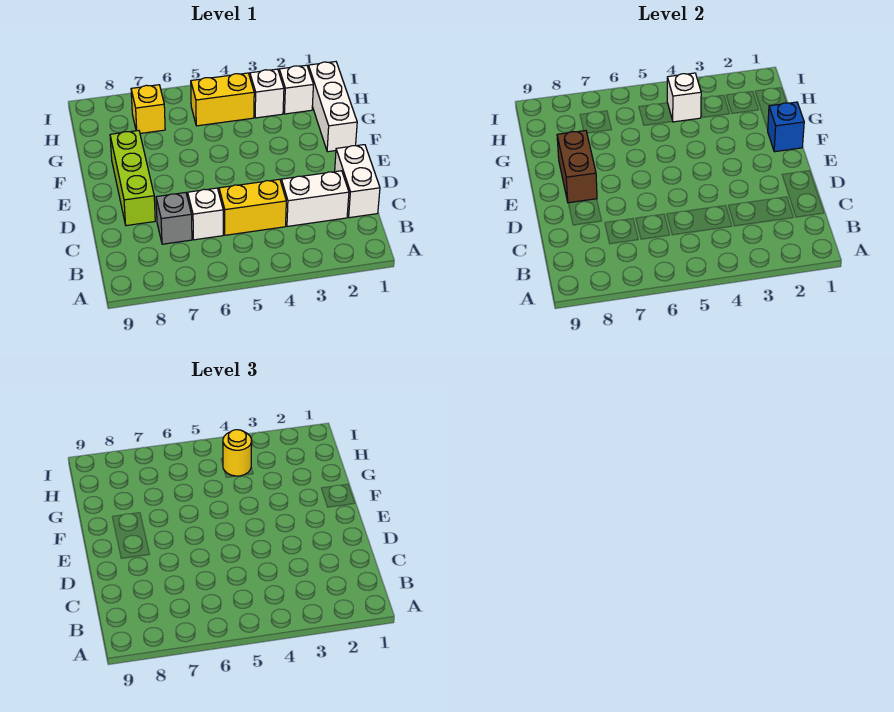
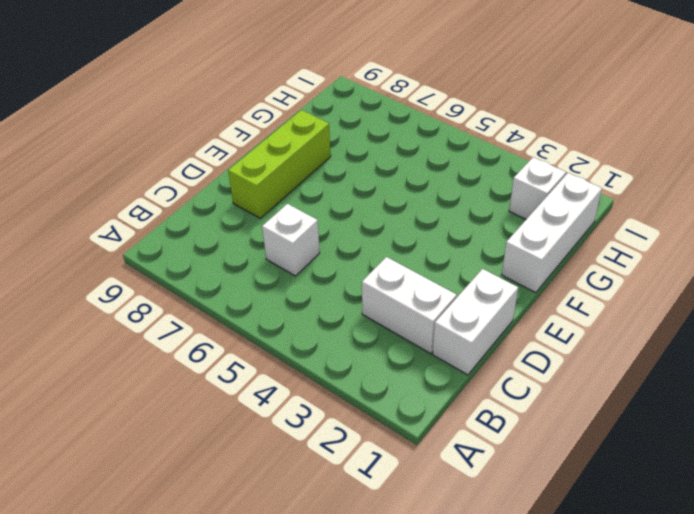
none -> yellow brick C4:C5 level 1
none -> grey brick C7 level 1
none -> white brick H3 level 1

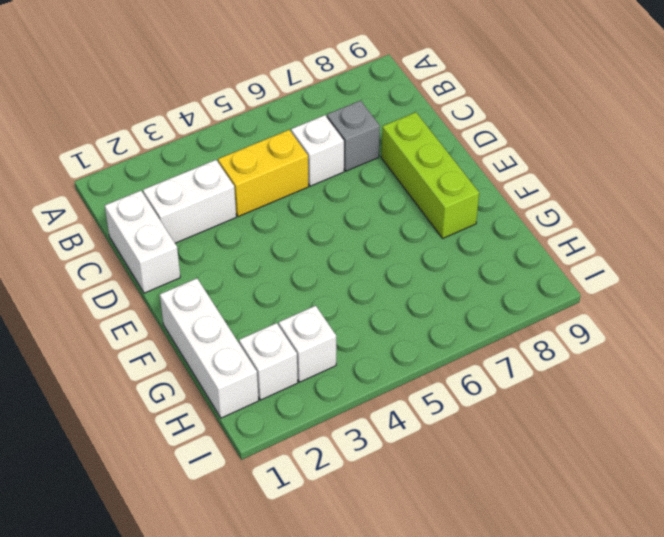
none -> yellow brick H4:H5 level 1
none -> yellow brick H7 level 1
none -> brown brick E8:F8 level 2

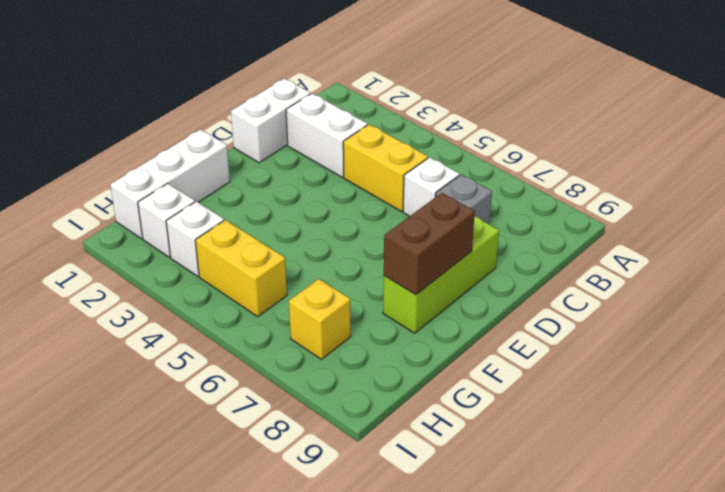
none -> blue brick F1 level 2
none -> white brick H4 level 2
none -> yellow round brick H4 level 3

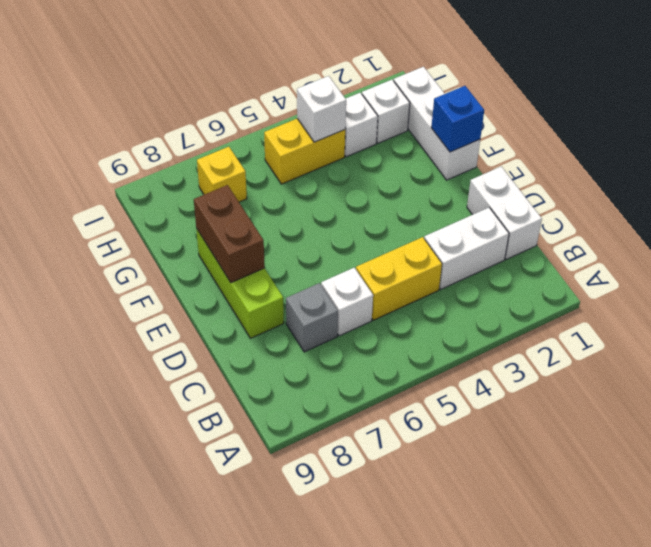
none -> yellow round brick H4 level 3

